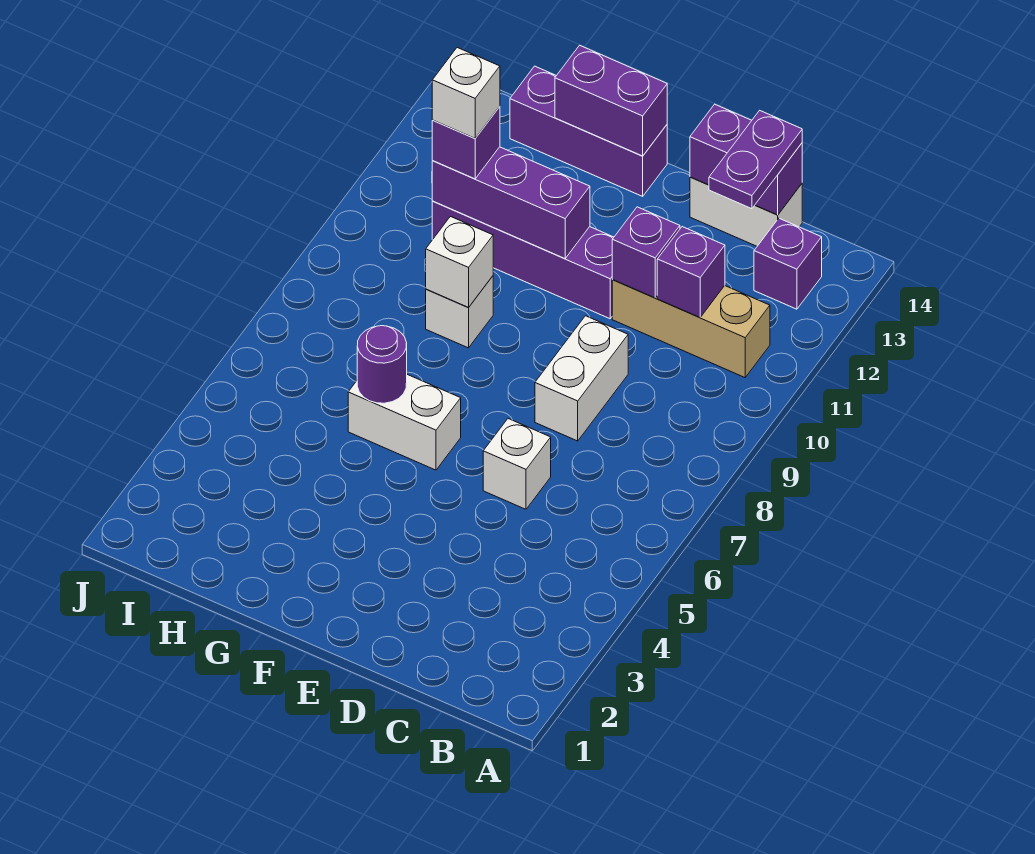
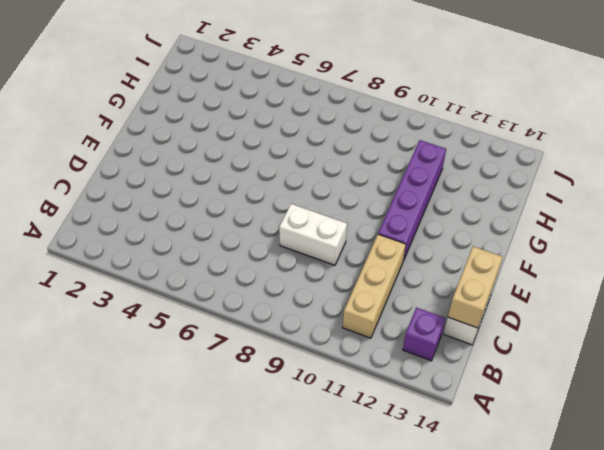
tan brick C14:D14 level 2 -> purple brick C14:D14 level 2
none -> white brick D6 level 1
none -> white brick F6:G6 level 1
none -> purple brick F14:H14 level 1

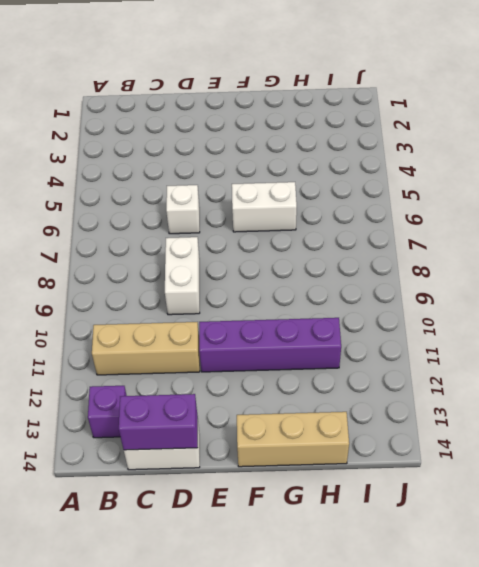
tan brick F14:H14 level 1 -> purple brick F14:H14 level 1
none -> white brick G9 level 1
none -> purple brick C11 level 2
none -> purple brick D11 level 2

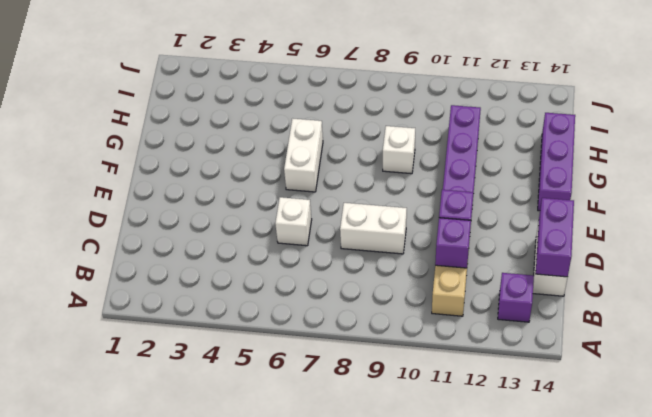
none -> purple brick F11:H11 level 2
none -> purple brick F14:G14 level 2
none -> purple round brick G6 level 2

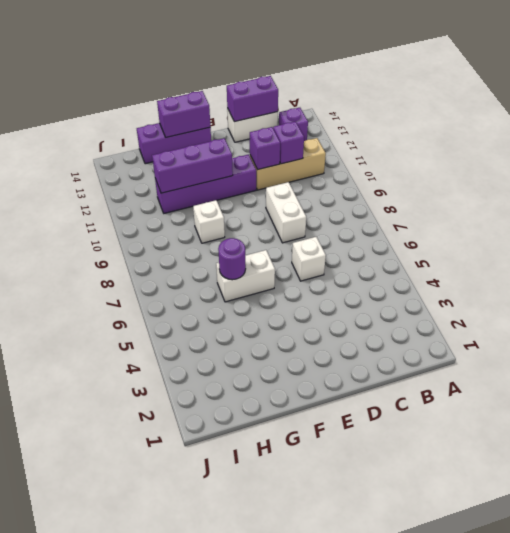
none -> white brick G9 level 2
none -> purple plate C13:C14 level 3
none -> purple brick H11 level 3

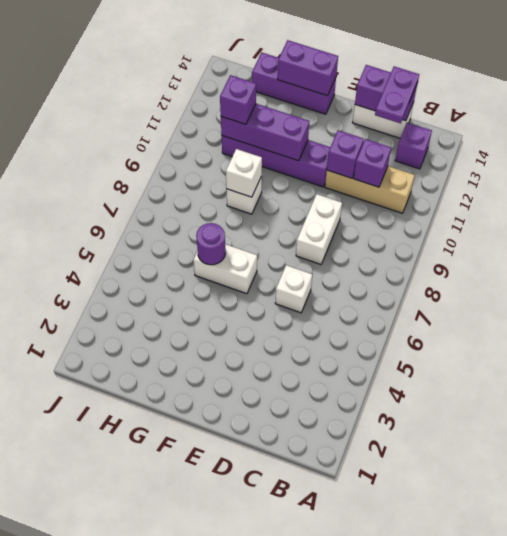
none -> white brick H11 level 4

